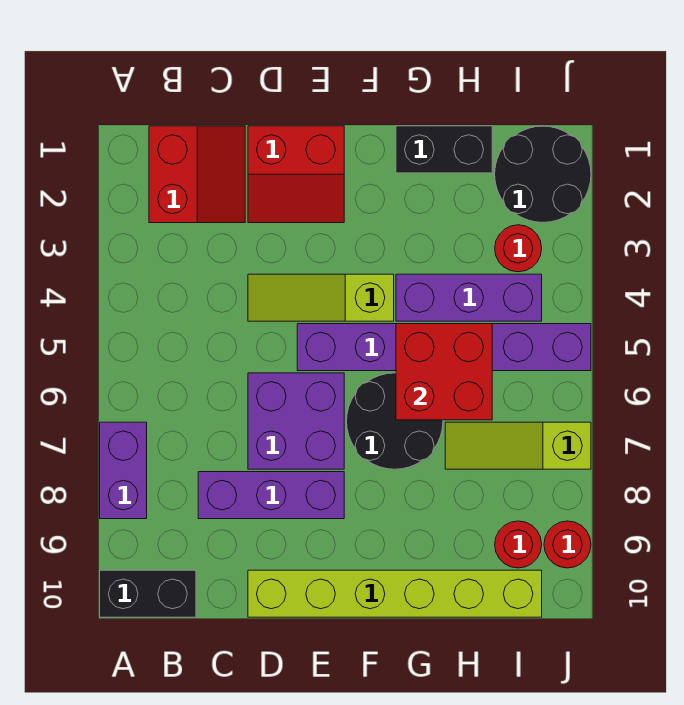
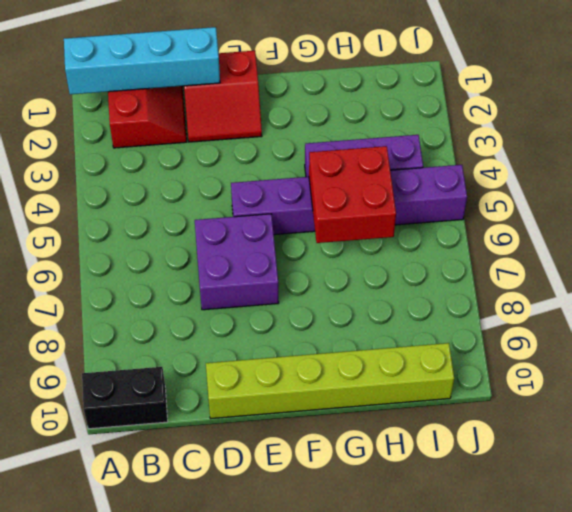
cyan brick A1:D1 level 2 -> none
none -> purple brick A7:A8 level 1
none -> purple brick C8:E8 level 1
none -> lime slope D4:F4 level 1 top F

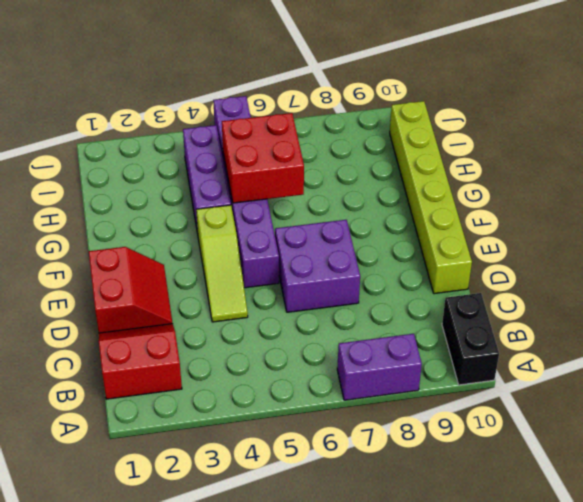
none -> purple brick C8:E8 level 1
none -> black round brick F6:G7 level 1
none -> black brick G1:H1 level 1

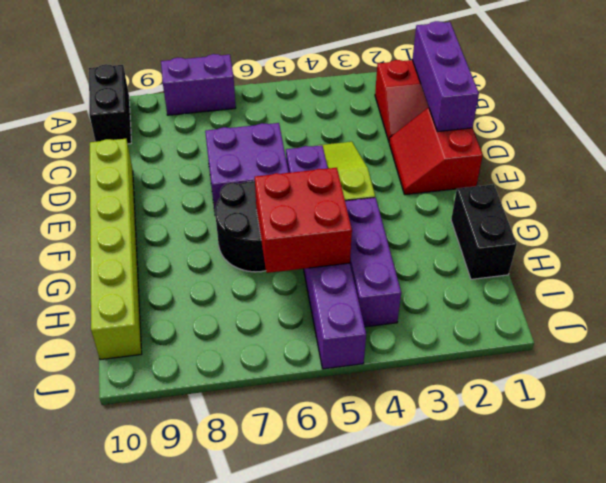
purple brick B1:D1 level 2 -> purple brick C8:E8 level 1
none -> lime slope H7:J7 level 1 top J
none -> black round brick I1:J2 level 1
none -> red round brick I3 level 1

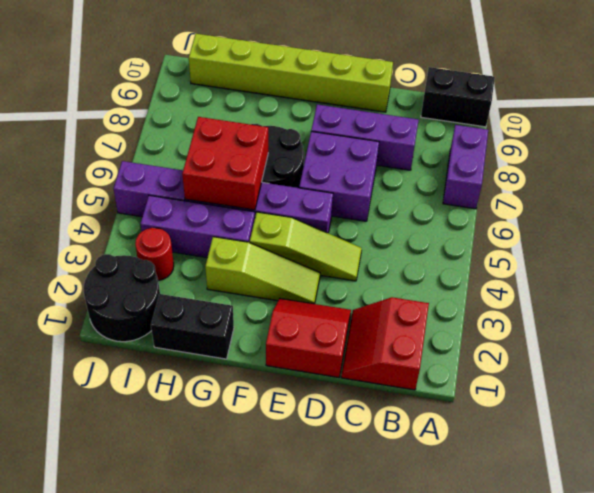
lime slope E3:G3 level 1 top G -> lime slope H7:J7 level 1 top J
none -> red round brick I9 level 1
none -> red round brick J9 level 1

